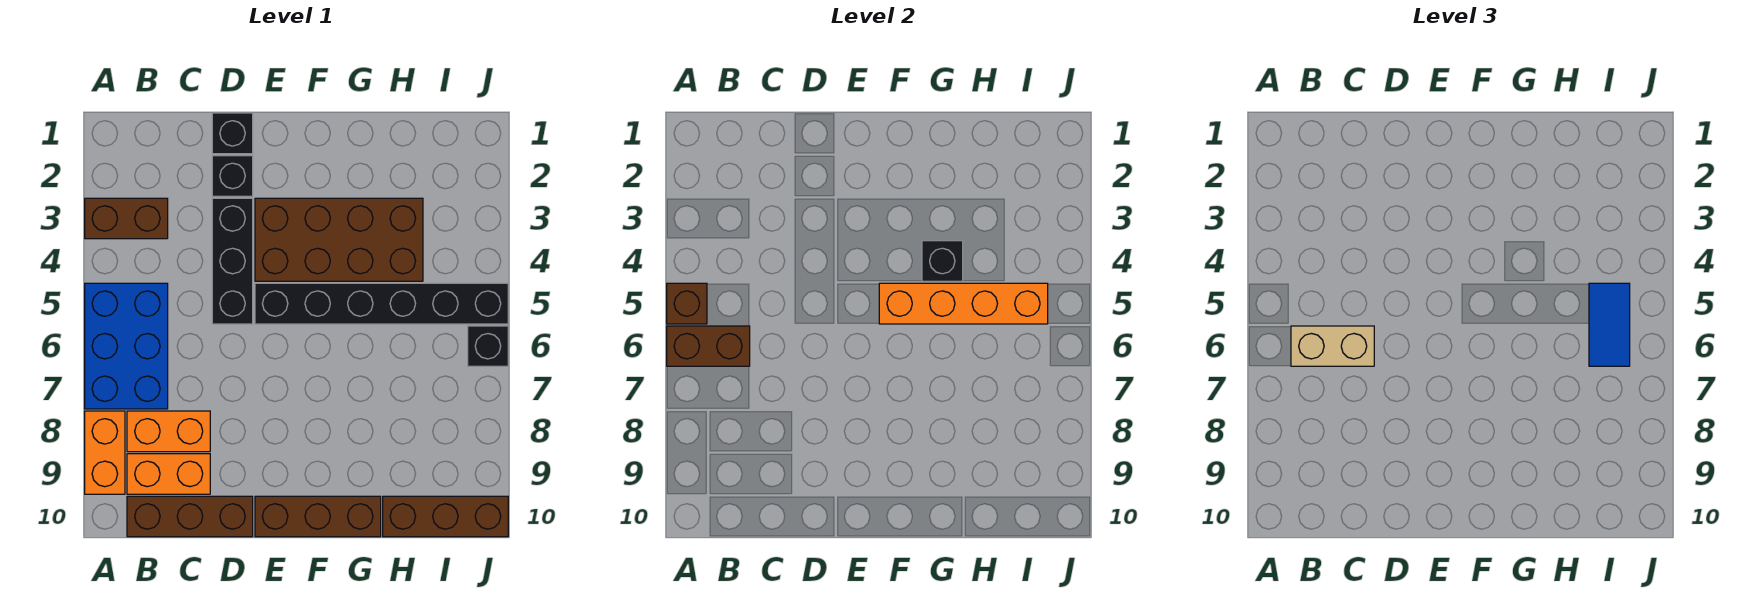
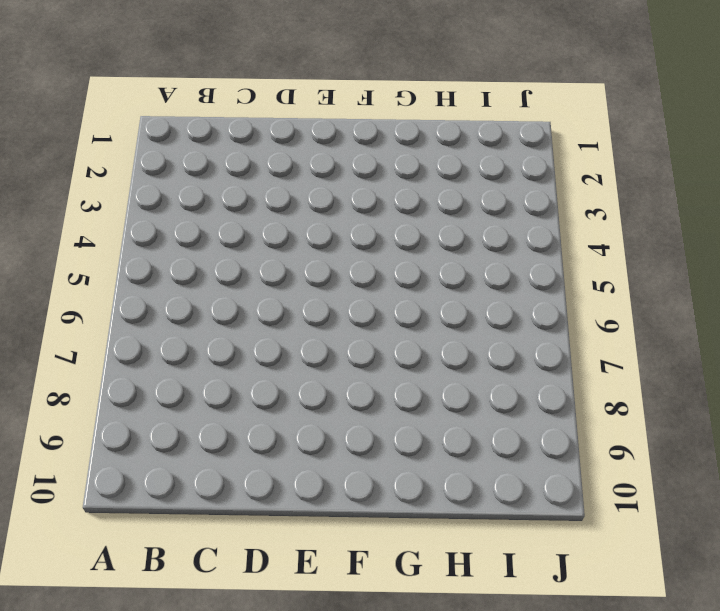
none -> brown brick A3:B3 level 1
none -> blue brick A5:B7 level 1
none -> orange brick A8:A9 level 1

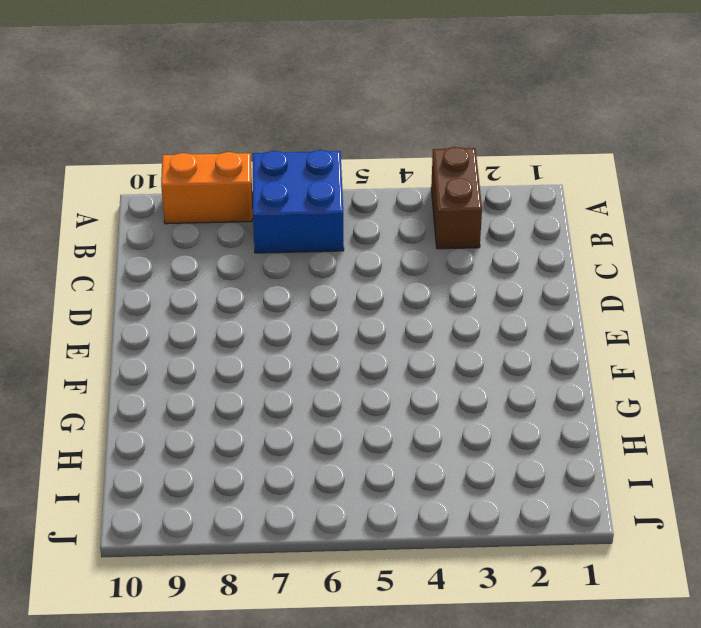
blue brick A6:B7 level 1 -> blue brick A5:B7 level 1
none -> orange brick B8:C8 level 1
none -> orange brick B9:C9 level 1
none -> brown brick B10:D10 level 1

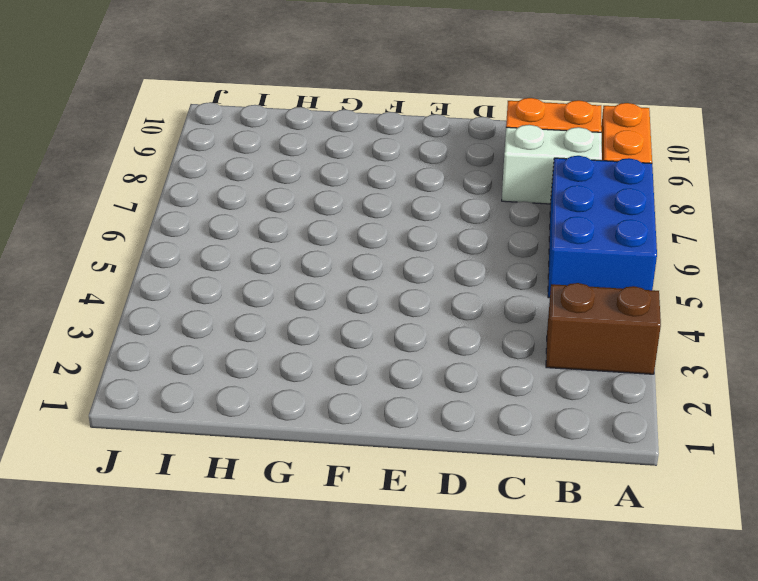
white brick B8:C8 level 1 -> orange brick B8:C8 level 1
none -> brown brick B10:D10 level 1
none -> black brick D1 level 1
none -> black brick D2 level 1

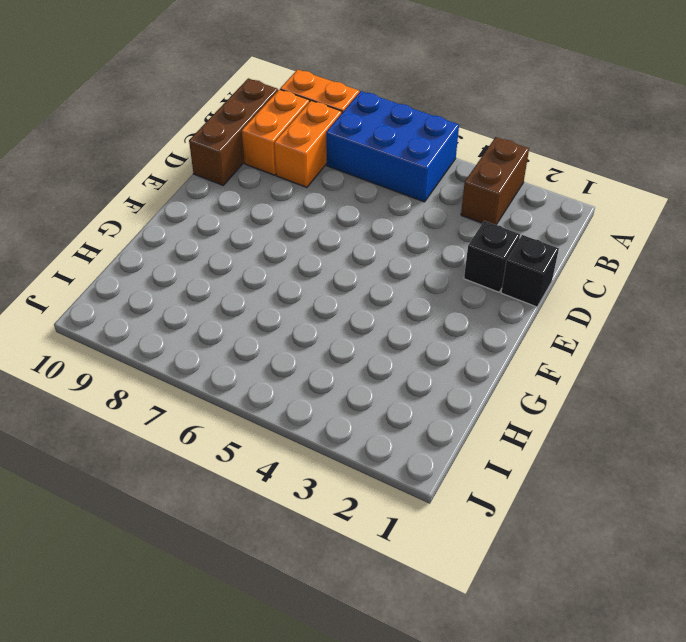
none -> black brick D3:D5 level 1
none -> brown brick E3:H4 level 1
none -> black brick E5:J5 level 1

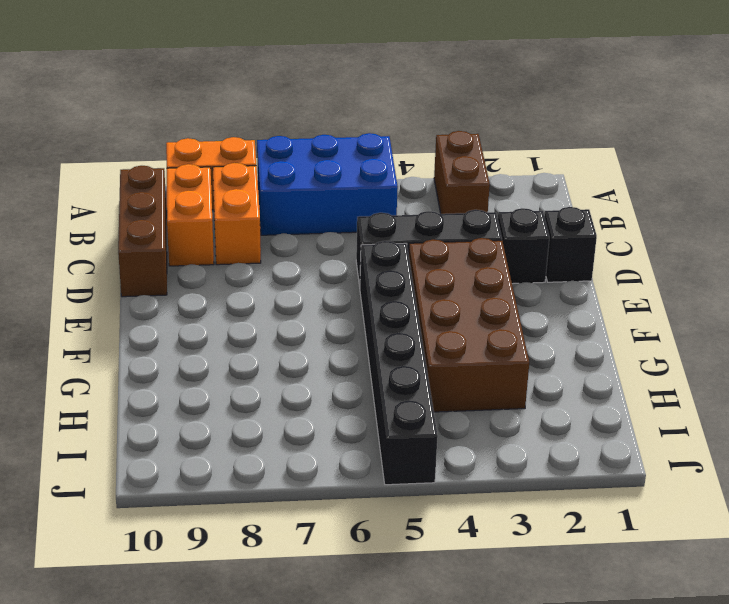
none -> brown brick E10:G10 level 1
none -> brown brick H10:J10 level 1
none -> black brick J6 level 1

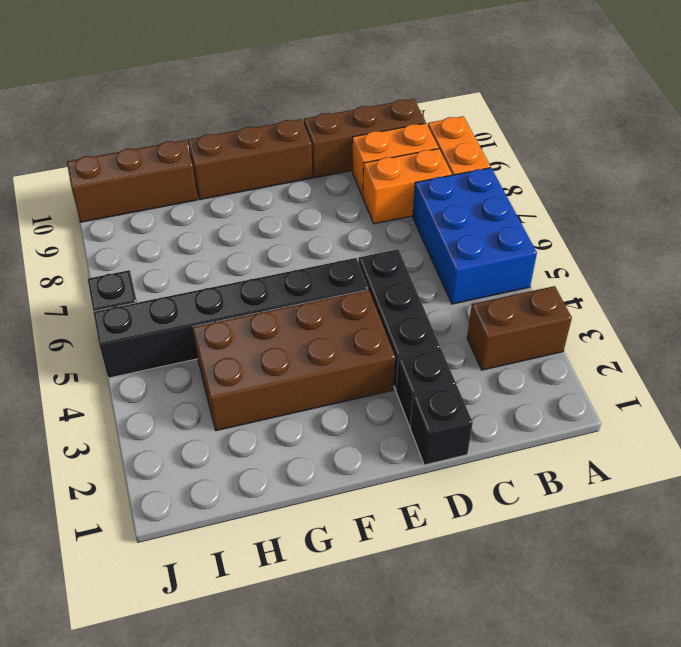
none -> brown brick A5 level 2
none -> brown brick A6:B6 level 2
none -> orange brick F5:I5 level 2

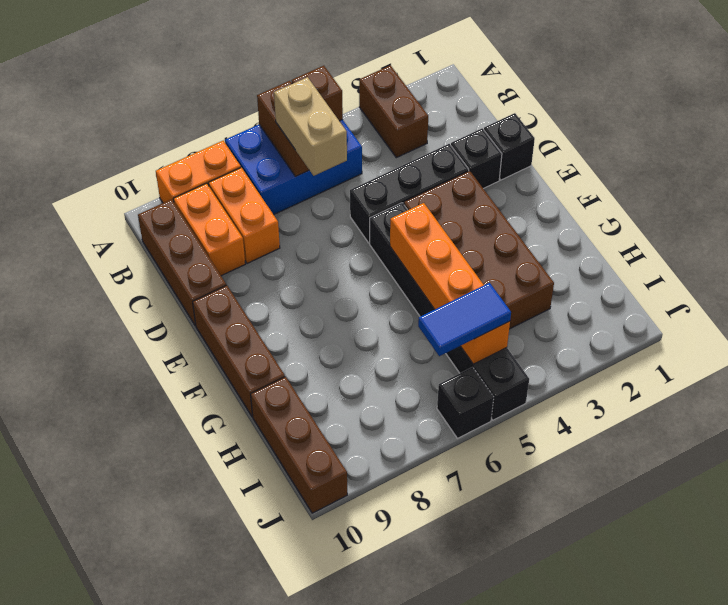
none -> black brick G4 level 2

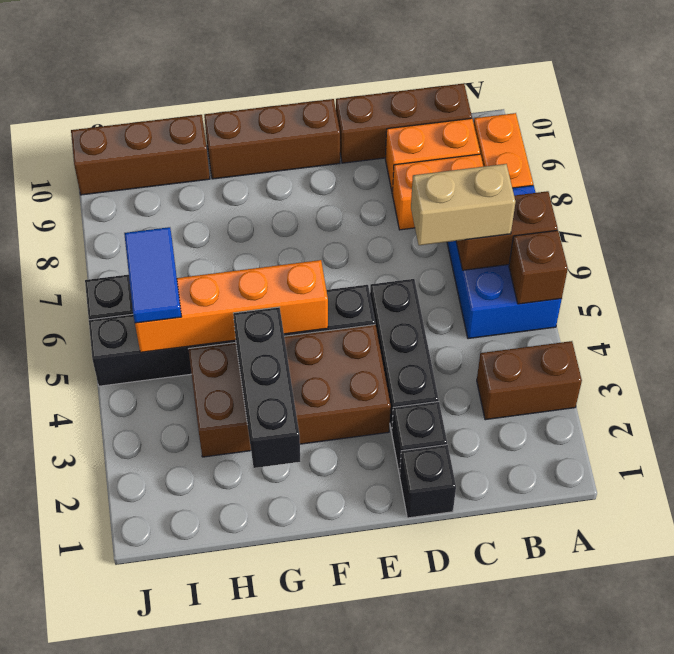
black brick G2:G4 level 2 -> black brick G4 level 2

